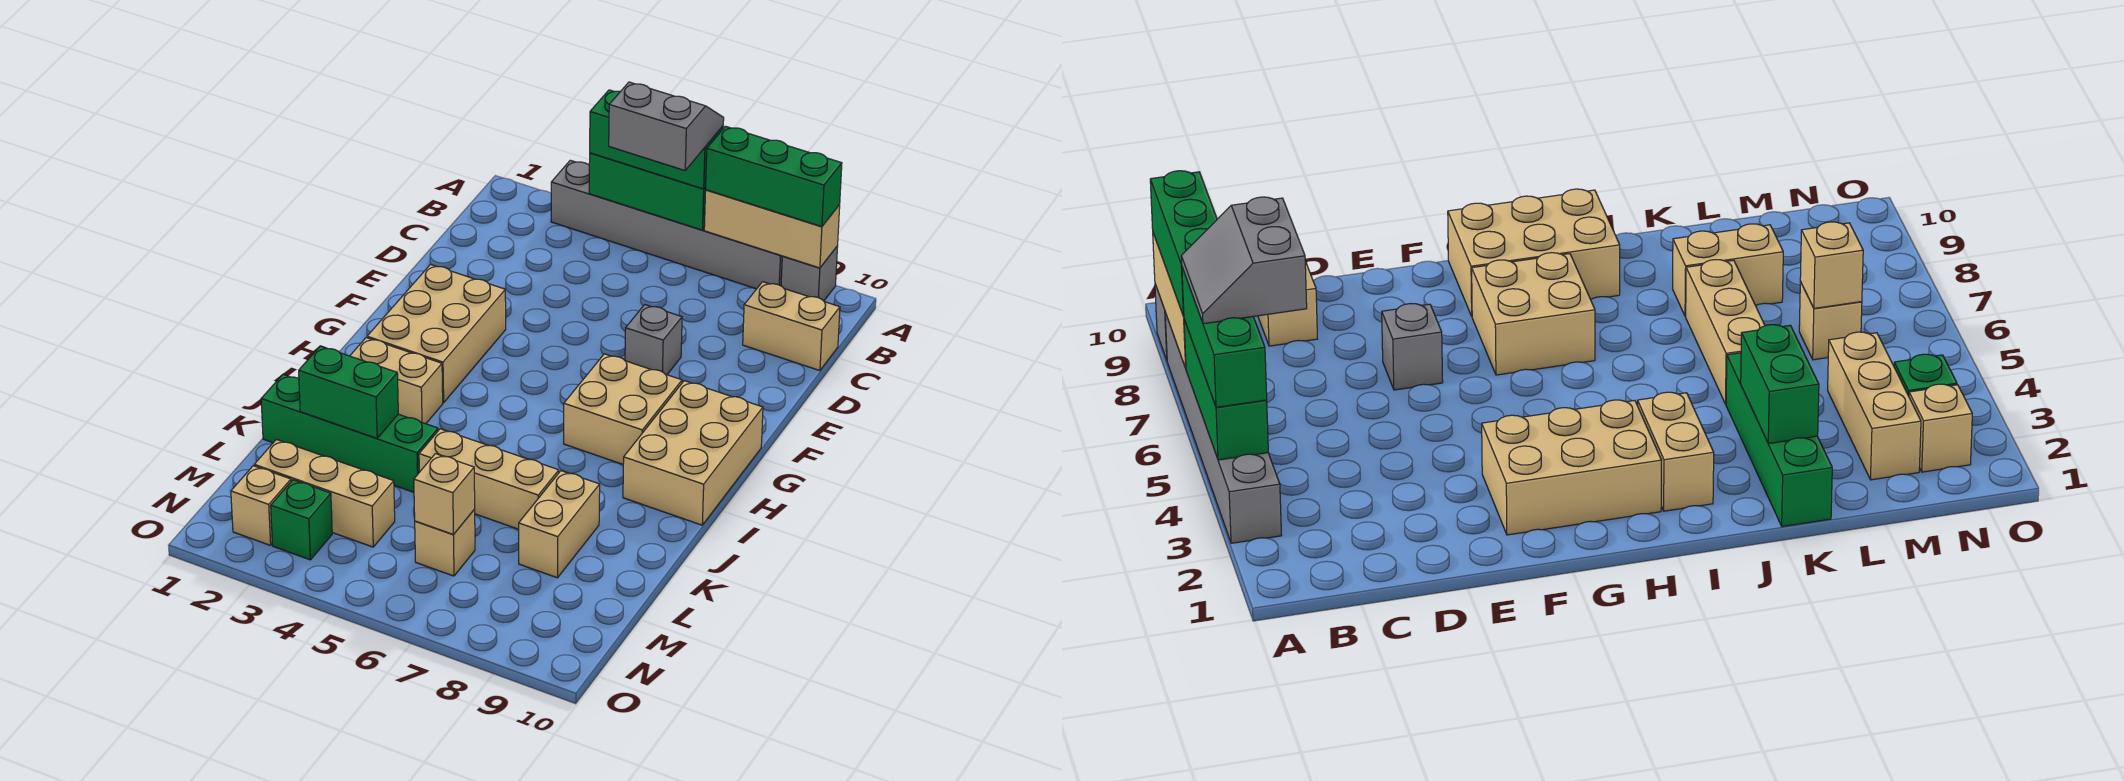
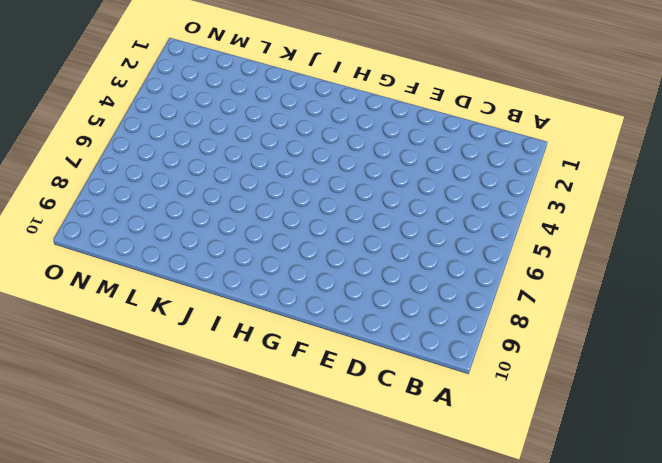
none -> grey brick A3:A8 level 1
none -> grey brick A9 level 1
none -> tan brick C9:C10 level 1

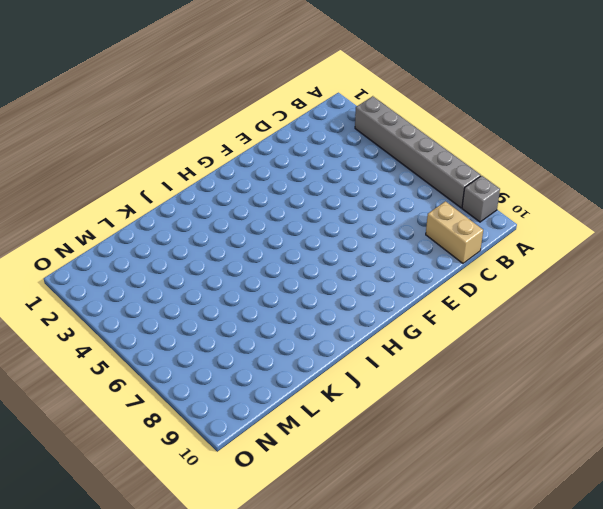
none -> grey brick E7 level 1
none -> tan brick F2:H3 level 1
none -> tan brick G7:H8 level 1

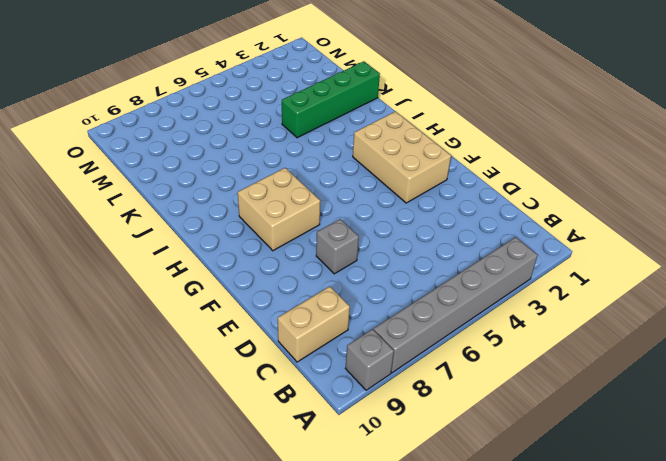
none -> tan brick G9:I10 level 1
none -> tan brick I2:I3 level 1
none -> tan brick K5:K7 level 1

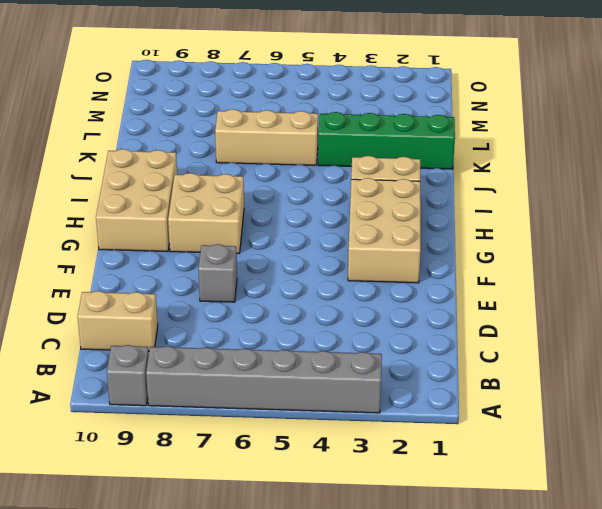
none -> tan brick K8:L8 level 1
none -> tan brick M2:M4 level 1
none -> tan brick M6 level 1

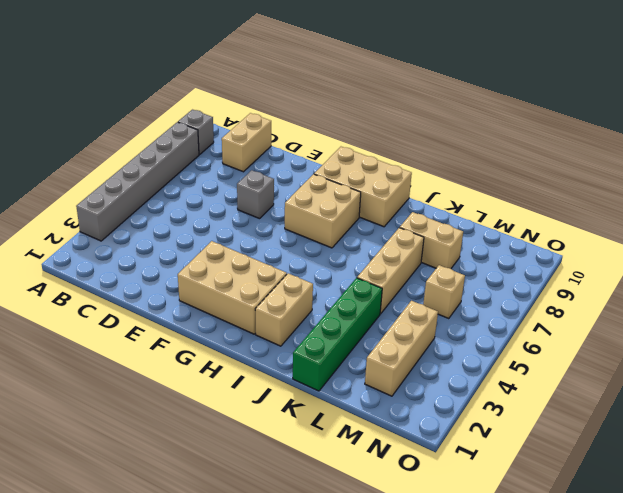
none -> tan brick N2 level 1
none -> green brick N3 level 1
none -> green brick A4:A6 level 2

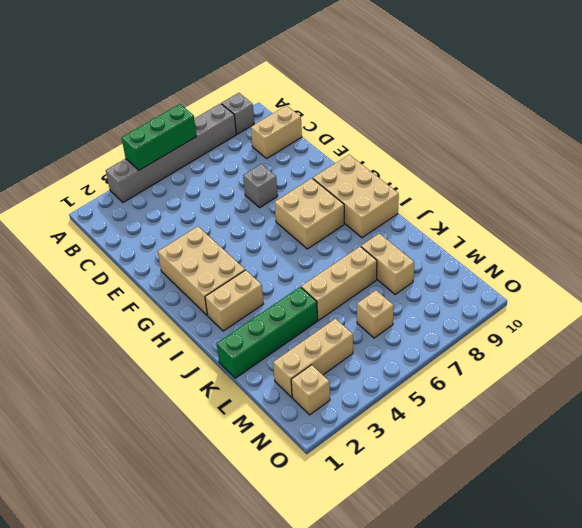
none -> green brick N3 level 1
none -> tan brick A7:A9 level 2
none -> green brick K2:K3 level 2

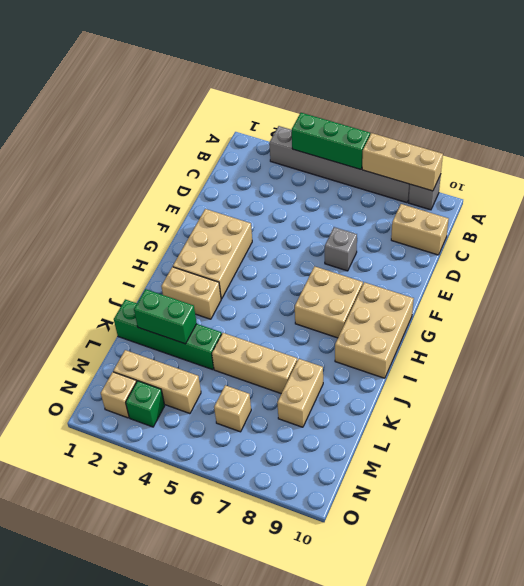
none -> tan brick M6 level 2
none -> green brick A4:A6 level 3
none -> green brick A7:A9 level 3

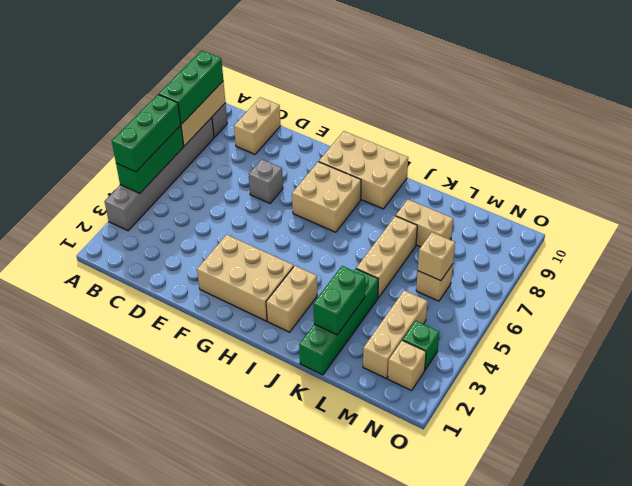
none -> grey slope A5:B6 level 4 top B

